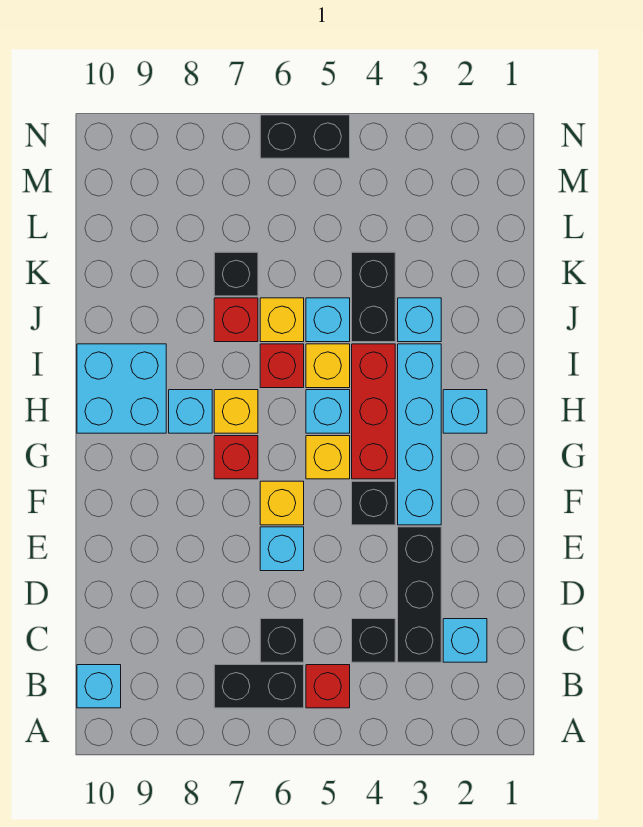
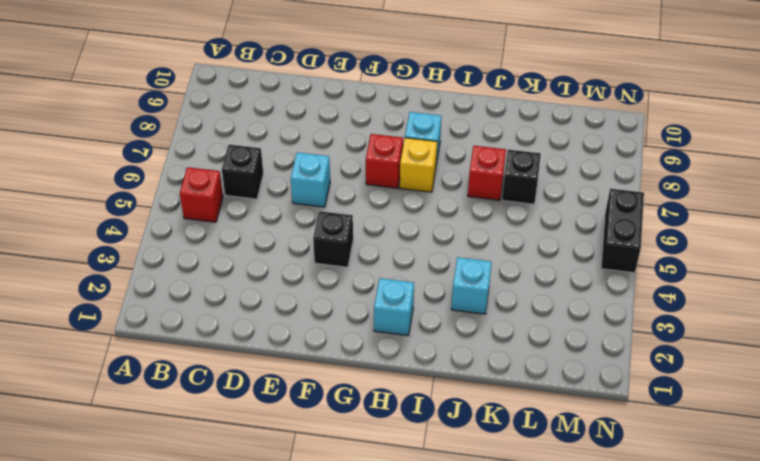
none -> black brick B6:B7 level 1
none -> cyan brick B10 level 1
none -> cyan brick C2 level 1

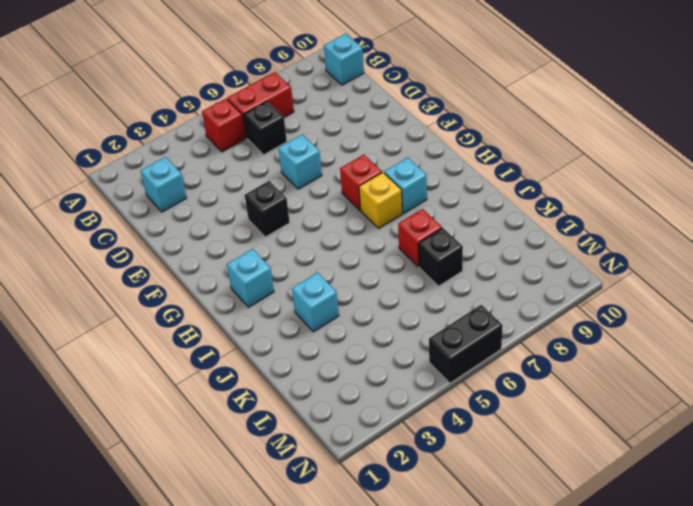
red brick B6:B7 level 1 -> black brick B6:B7 level 1
none -> black brick C3:E3 level 1
none -> black brick C4 level 1
none -> cyan brick F3:I3 level 1

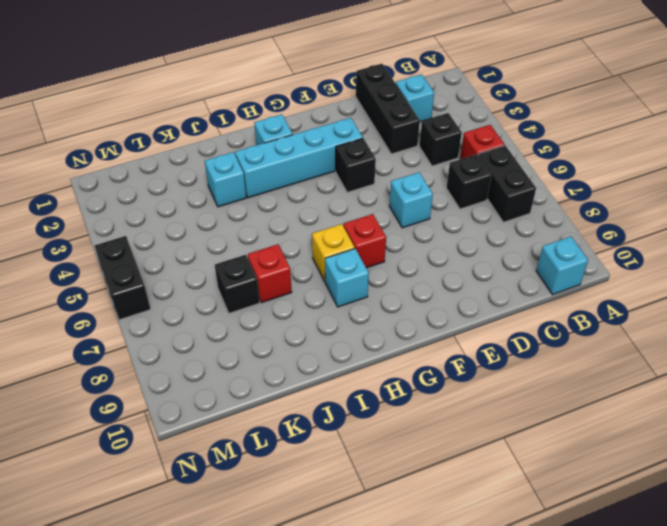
black brick D1:D3 level 1 -> black brick C3:E3 level 1
none -> yellow brick F6 level 1
none -> red brick G4:I4 level 1
none -> yellow brick G5 level 1

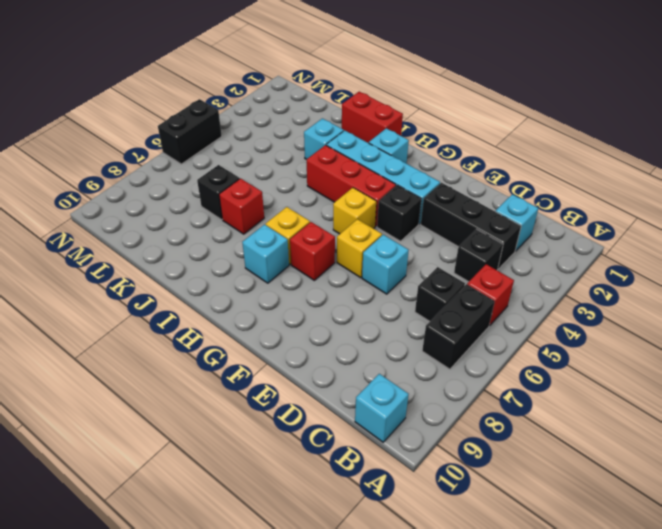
red brick I1:J1 level 1 -> none
none -> cyan brick H5 level 1
none -> cyan brick H9:I10 level 1
none -> yellow brick I5 level 1

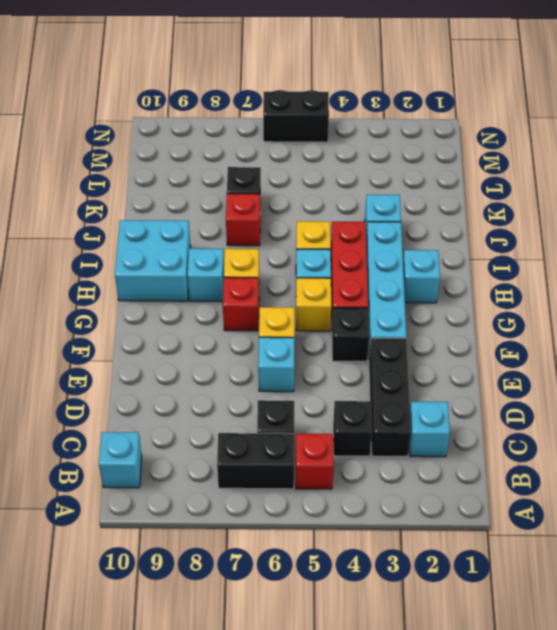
none -> red brick I6 level 1
none -> black brick J4:K4 level 1
none -> cyan brick J5 level 1

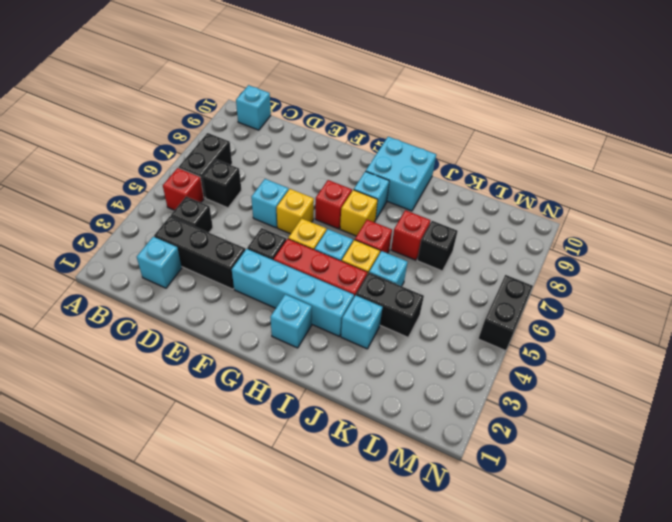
none -> yellow brick J6 level 1

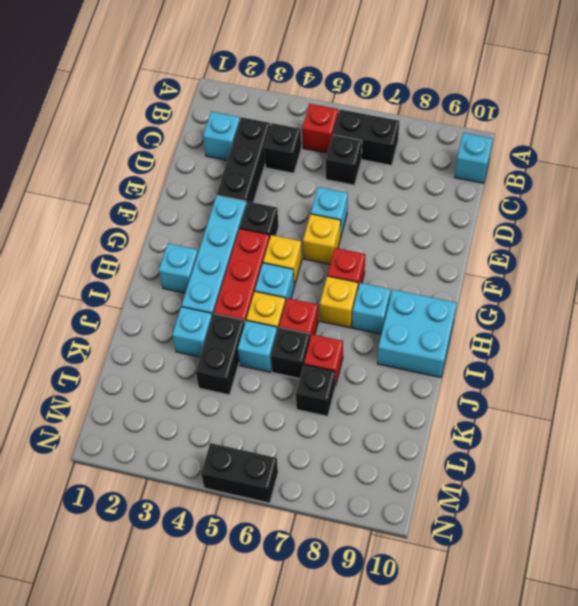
black brick J6 level 1 -> yellow brick J6 level 1

